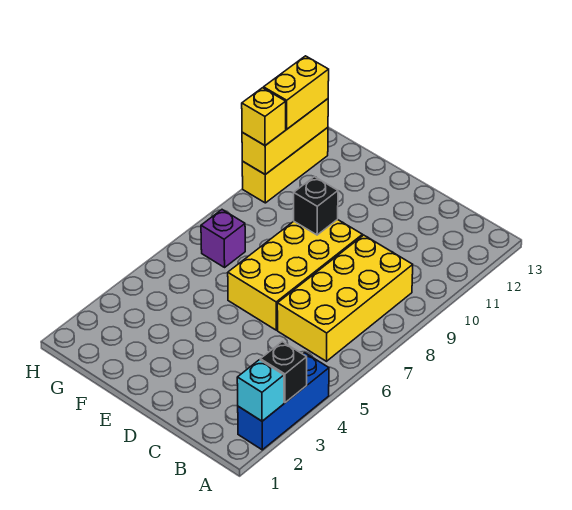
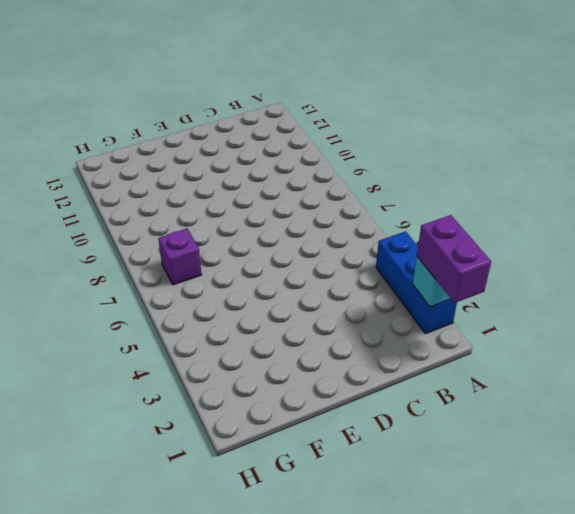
purple brick A1:A2 level 3 -> none
none -> yellow brick B6:C9 level 1
none -> yellow brick D6:E9 level 1

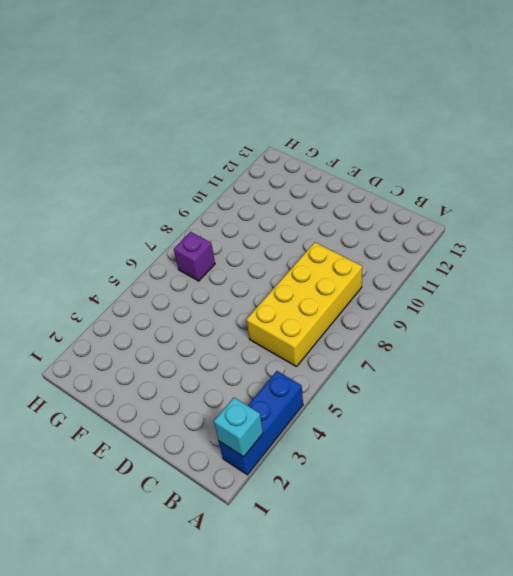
none -> yellow brick D6:E9 level 1
none -> yellow brick H10:H12 level 1

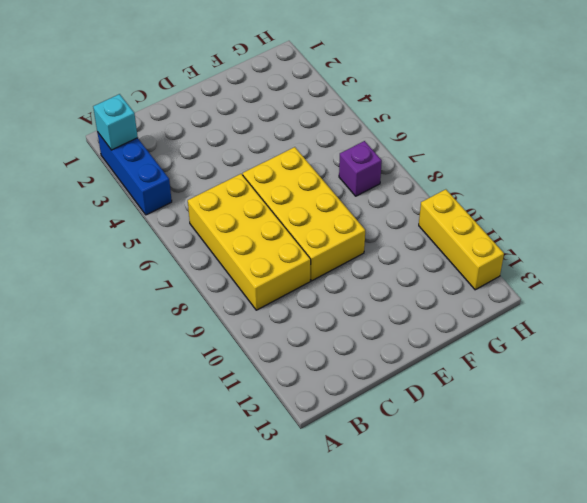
none -> black brick A3 level 2
none -> black brick E9 level 2

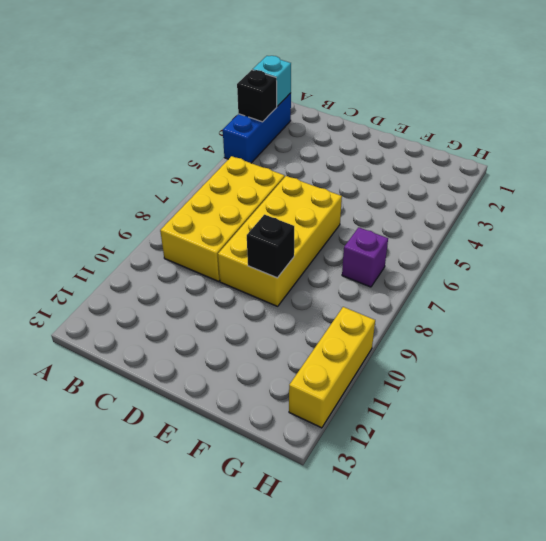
none -> yellow brick H10:H12 level 2
none -> yellow brick H10 level 3

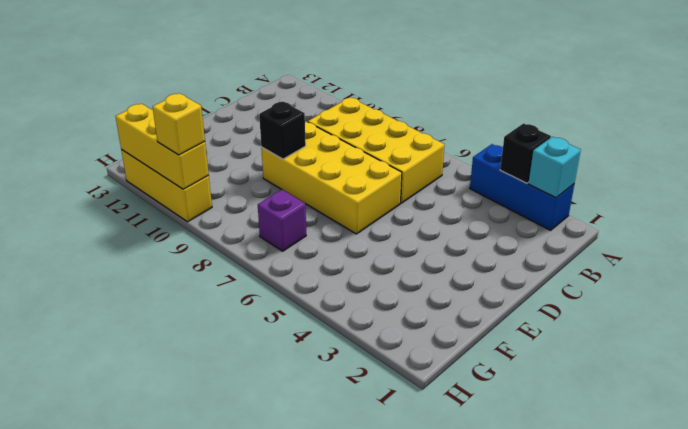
none -> yellow brick H11:H12 level 3

